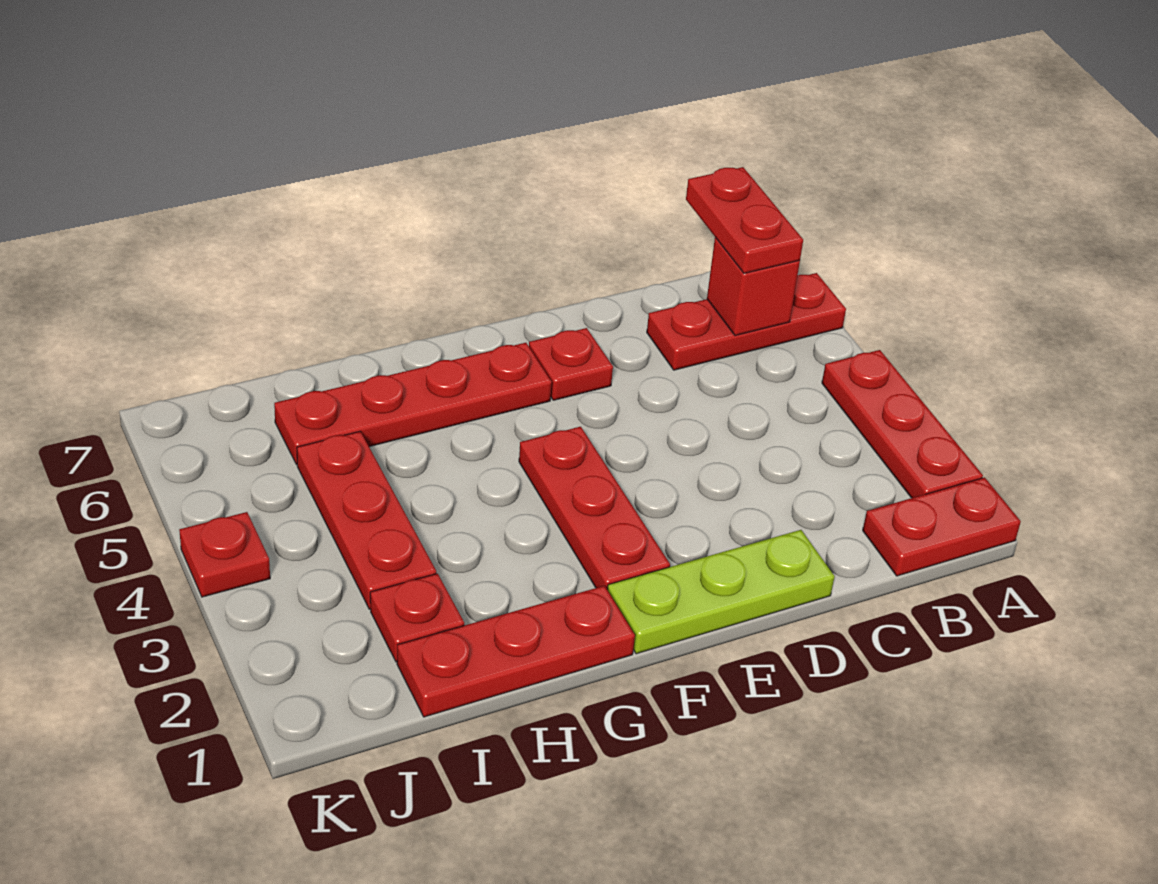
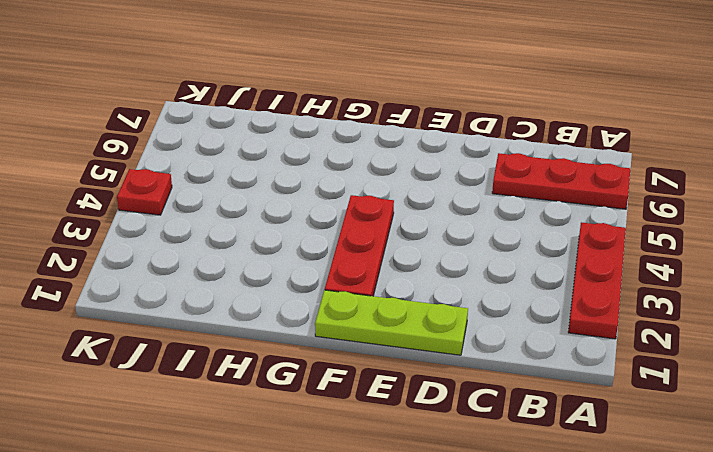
none -> red plate A1:B1 level 1
none -> red plate E6 level 1
none -> red plate F6:I6 level 1

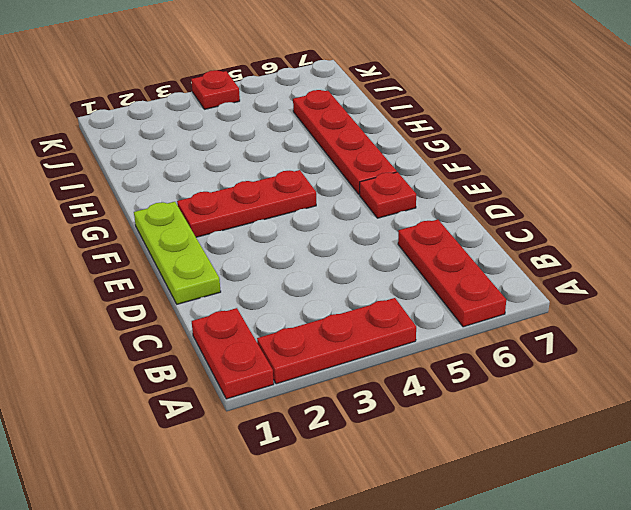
none -> red plate G1:I1 level 1
none -> red plate I2 level 1
none -> red plate I3:I5 level 1

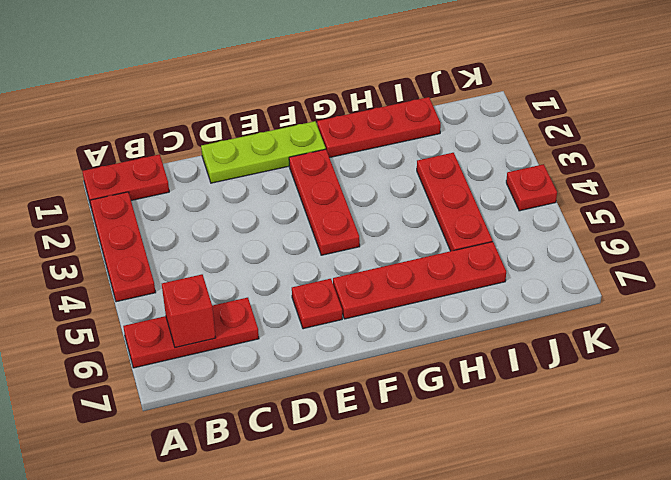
none -> red plate I2 level 1
none -> red plate B6:B7 level 3

